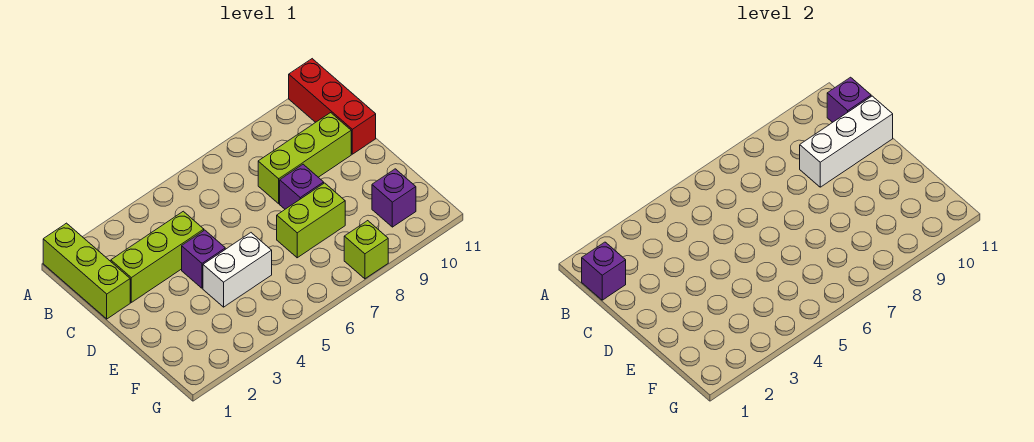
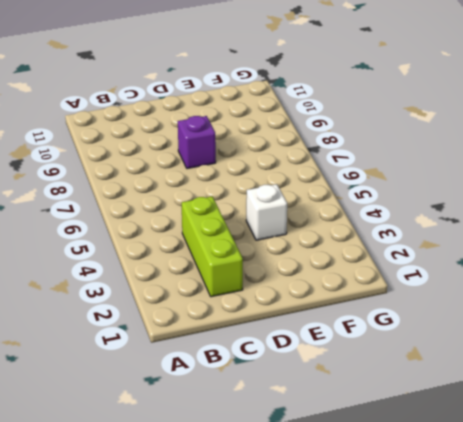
white brick E4 level 1 -> white brick E4:E5 level 1
none -> lime brick A1:C1 level 1
none -> red brick A11:C11 level 1
none -> lime brick C8:C10 level 1

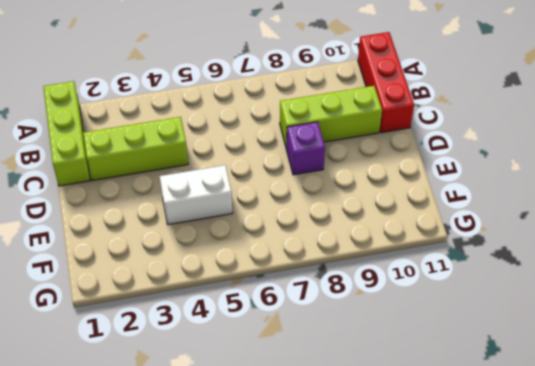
none -> purple brick D4 level 1
none -> lime brick E7:E8 level 1
none -> purple brick F10 level 1

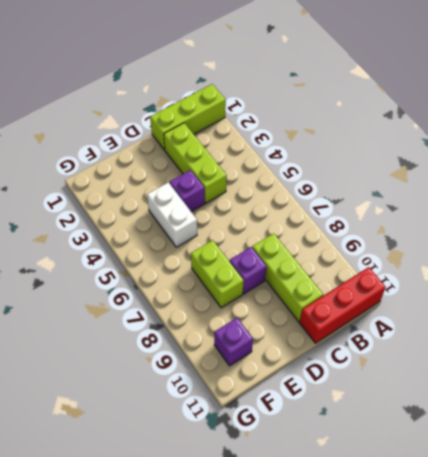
none -> lime brick G8 level 1
none -> purple brick B1 level 2
none -> purple brick B11 level 2

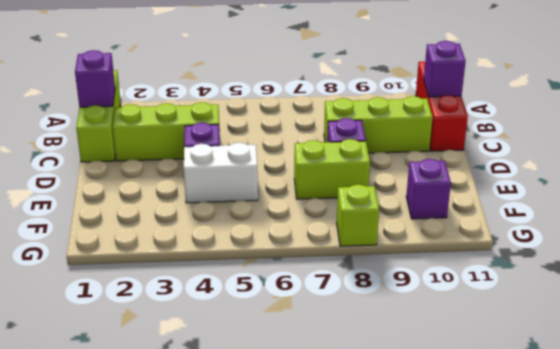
none -> white brick C9:C11 level 2

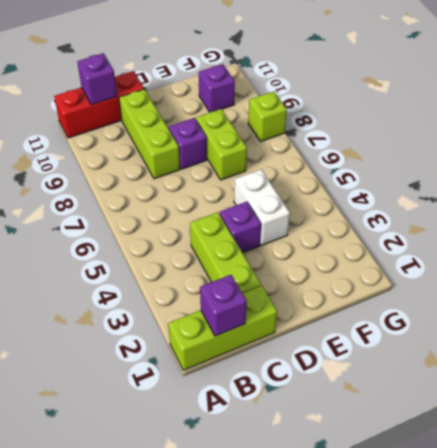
none -> white brick C9:C11 level 2

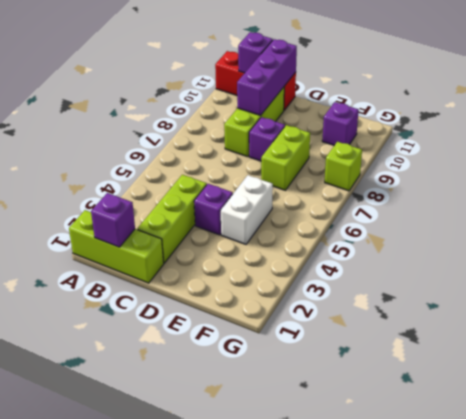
purple brick C9:C11 level 2 -> white brick C9:C11 level 2

